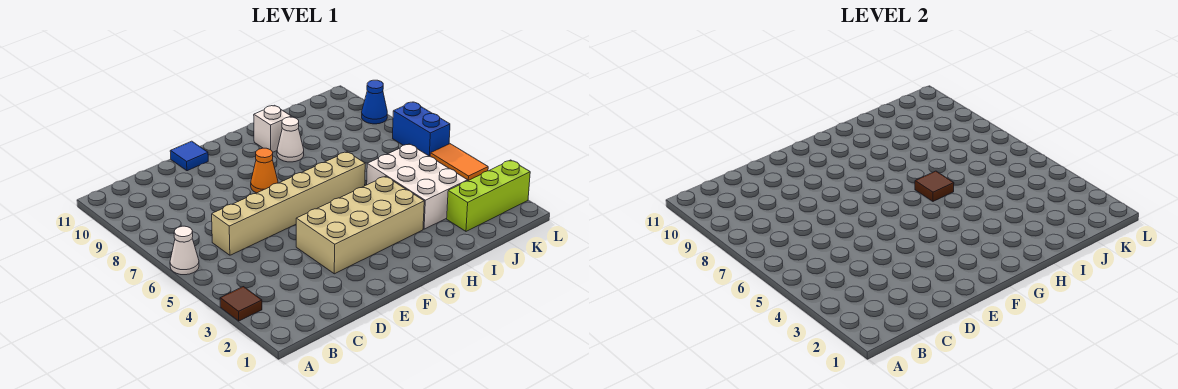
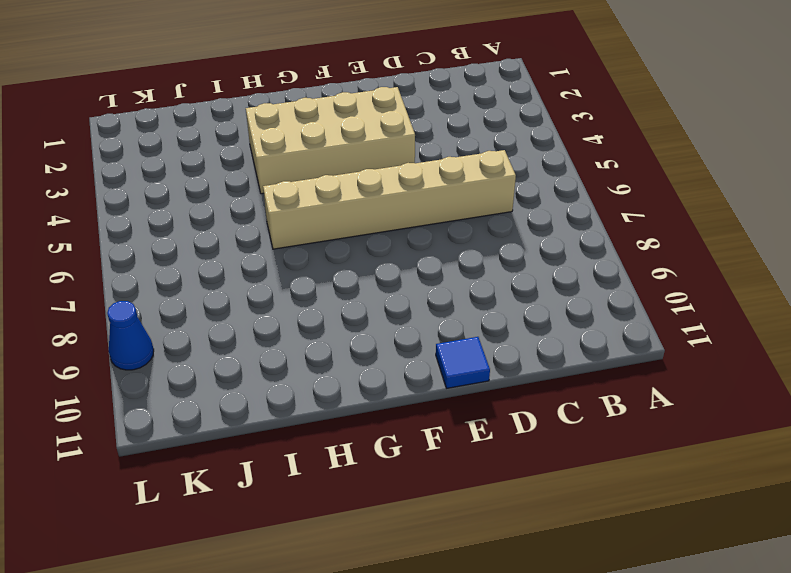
none -> brown tile A3 level 1
none -> white cone A6 level 1
none -> orange cone F8 level 1

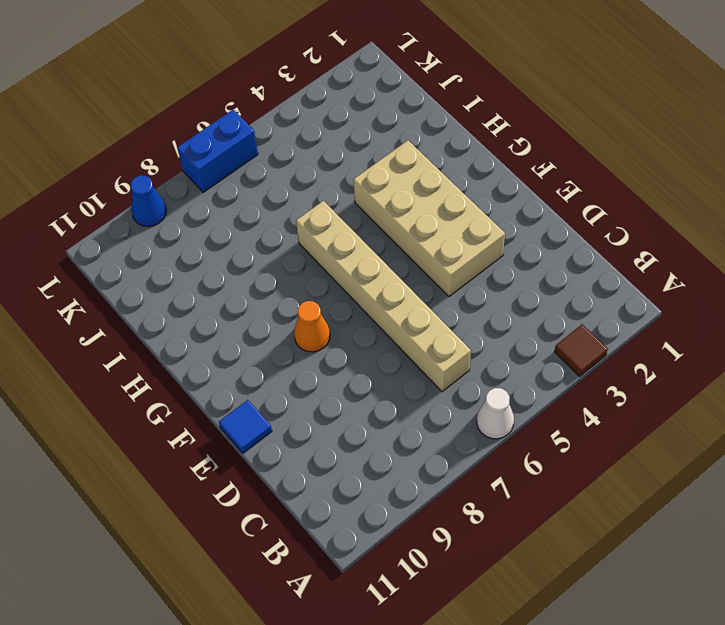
none -> white cone H9 level 1
none -> white brick H10 level 1
none -> white brick I3:J5 level 1

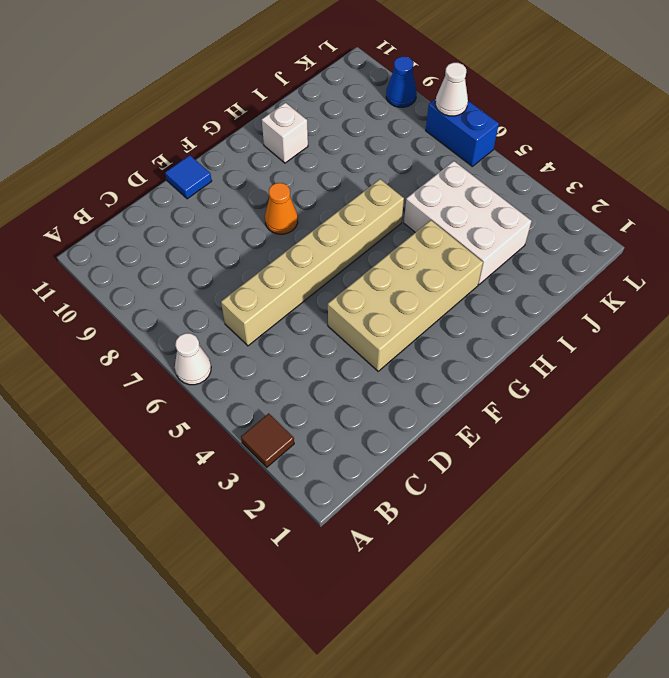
white cone L7 level 2 -> white cone H9 level 1
none -> lime brick J2:L2 level 1
none -> orange tile L4:L5 level 1
none -> brown tile H6 level 2

